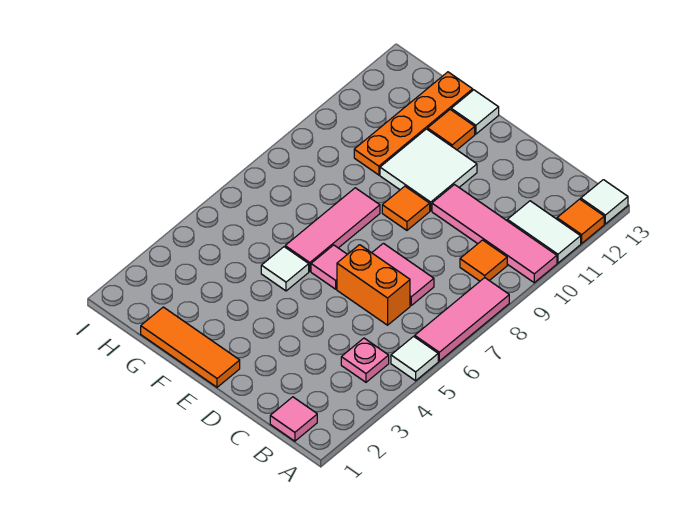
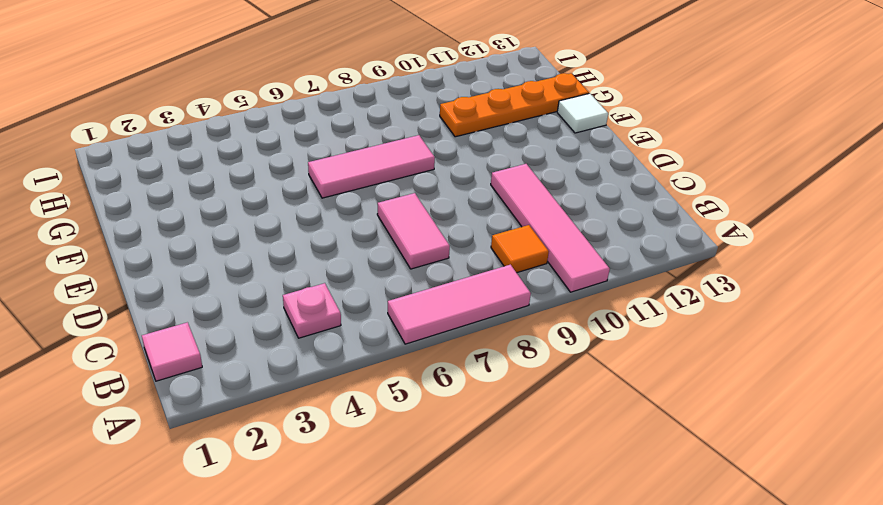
none -> white tile A5 level 1
none -> white tile A11:B11 level 1
none -> orange tile A12 level 1

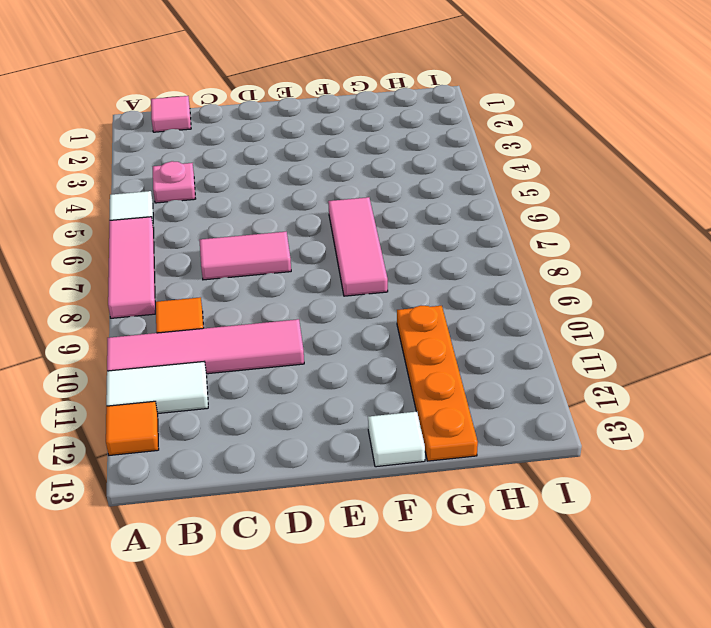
none -> white tile A13 level 1
none -> orange brick C6:D6 level 1
none -> orange tile E1:G1 level 1

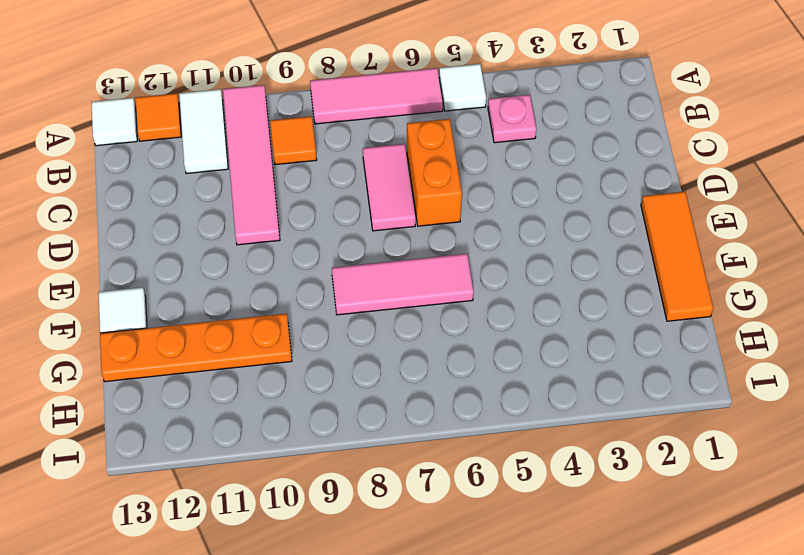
none -> pink tile B1 level 1
none -> pink tile E6 level 1
none -> orange tile E9 level 1

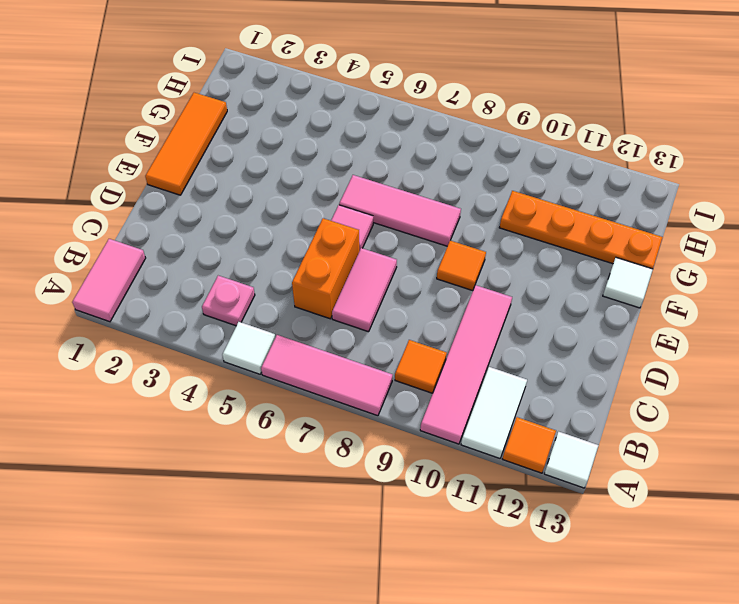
pink tile A1:B1 level 1 -> pink tile B1 level 1
none -> white tile E10:F11 level 1
none -> white tile F5 level 1
none -> orange tile F12 level 1

